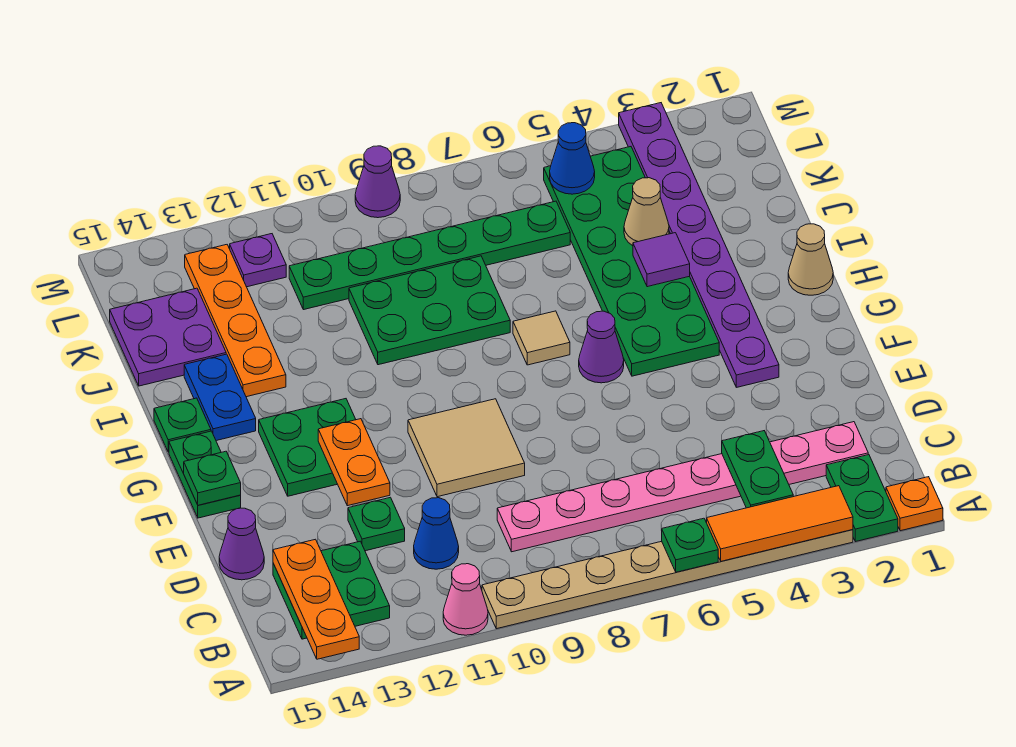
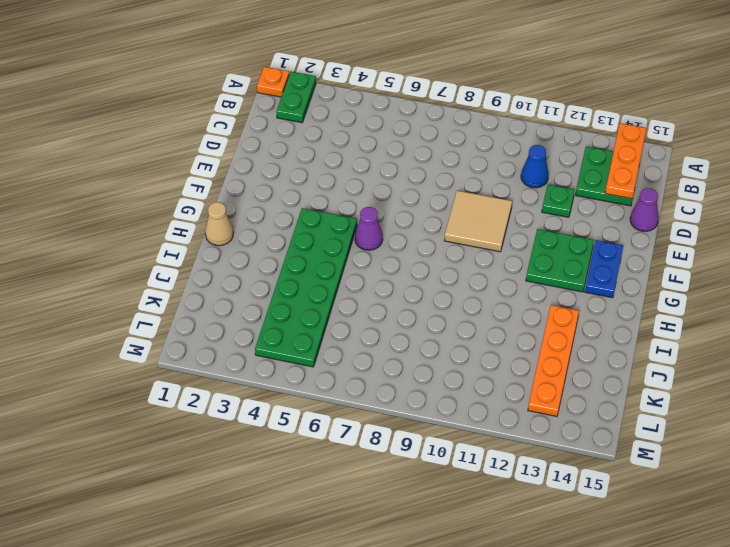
blue plate F14:G14 level 1 -> blue plate H14:I14 level 1
none -> tan plate A3:A10 level 1
none -> pink cone A11 level 1
none -> pink plate C2:C9 level 1
none -> purple plate F3:M3 level 1

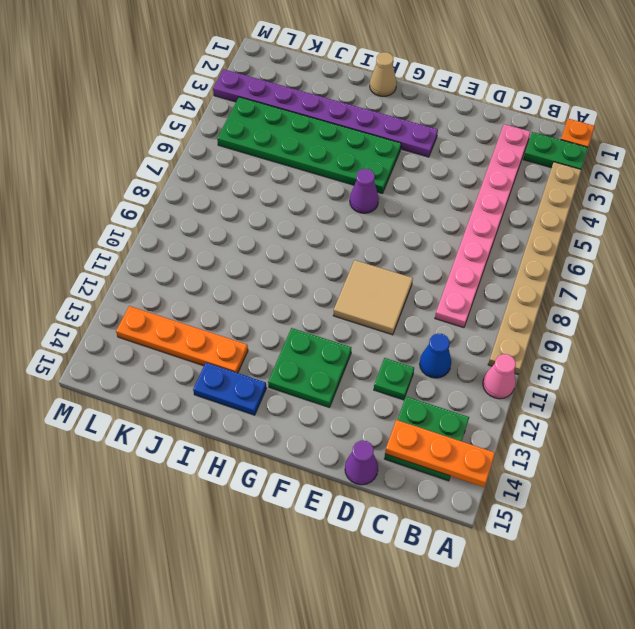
none -> green plate F15:G15 level 1
none -> tan tile H7 level 1
none -> green plate H15 level 1
none -> green plate I8:J10 level 1

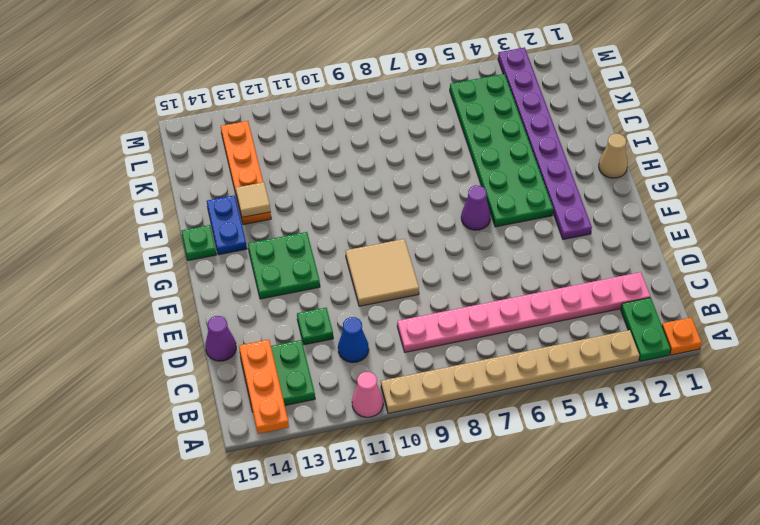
tan tile I13 level 2 -> tan tile H7 level 1
none -> green plate F15:G15 level 1
none -> green plate I8:J10 level 1
none -> purple plate J14:K15 level 1
none -> green plate K6:K11 level 1

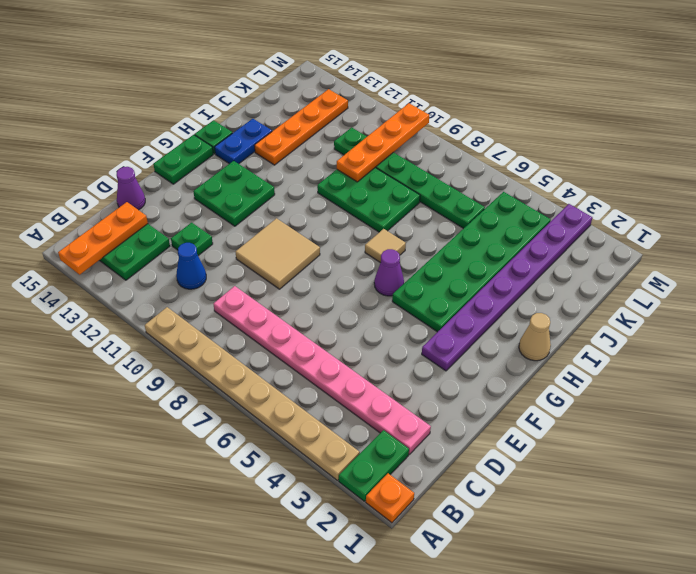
orange plate J10:M10 level 2 -> none
none -> pink cone A11 level 1
none -> purple plate J14:K15 level 1
none -> purple plate L12 level 1
none -> purple cone M9 level 1

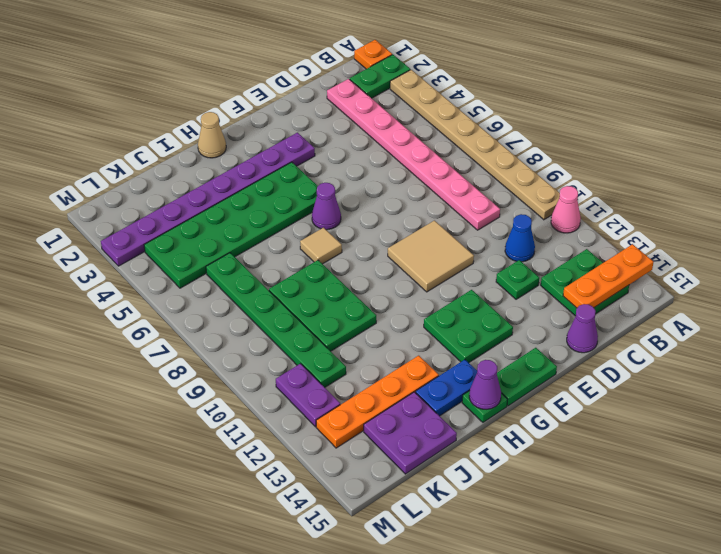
purple cone H15 level 2 -> purple cone M9 level 1
purple plate L11:L12 level 1 -> purple plate L12 level 1
none -> orange tile A3:A5 level 2
none -> green plate A6 level 2
none -> green plate B4:C4 level 2
none -> orange plate E12:F12 level 2

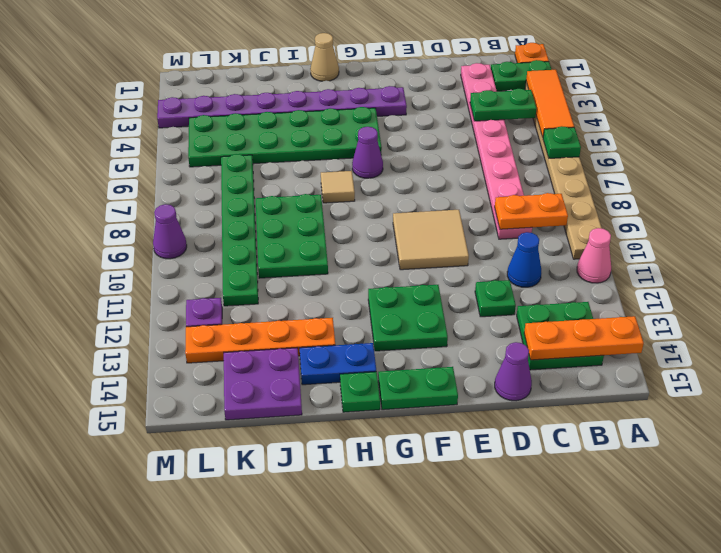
orange plate B9:C9 level 2 -> orange plate E12:F12 level 2
none -> green plate F15 level 2
none -> purple tile I4 level 2
none -> tan cone J4 level 2
none -> blue cone L5 level 2

